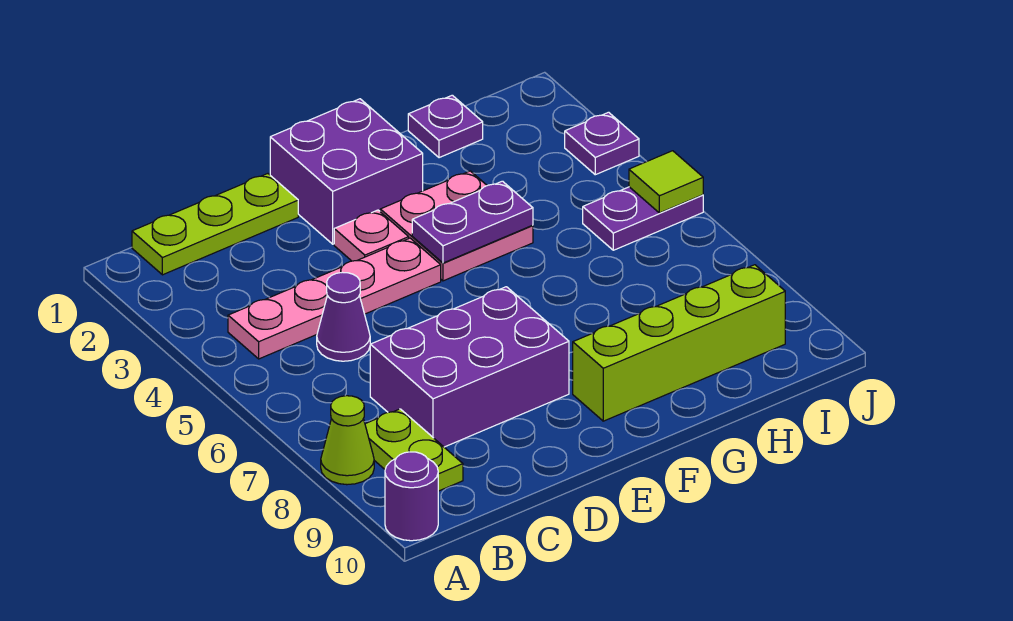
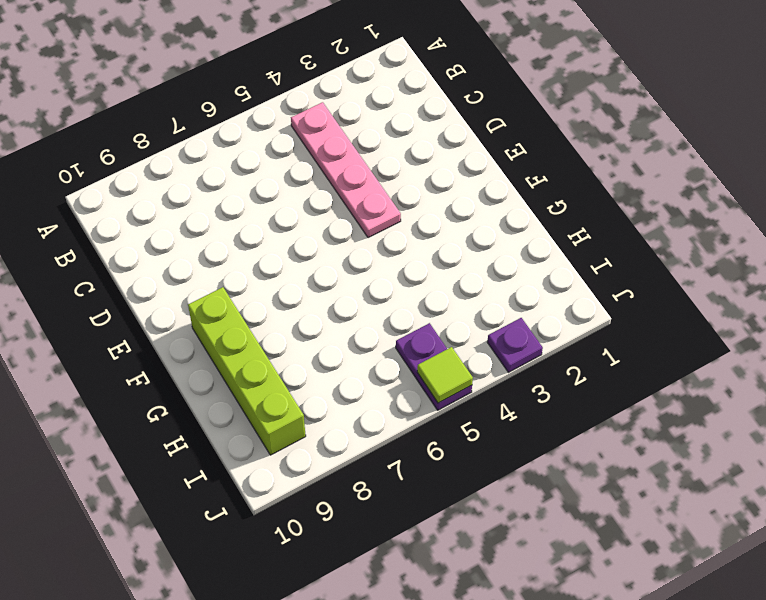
none -> lime cone A8 level 1
none -> purple round brick A10 level 1
none -> lime plate B1:D1 level 1

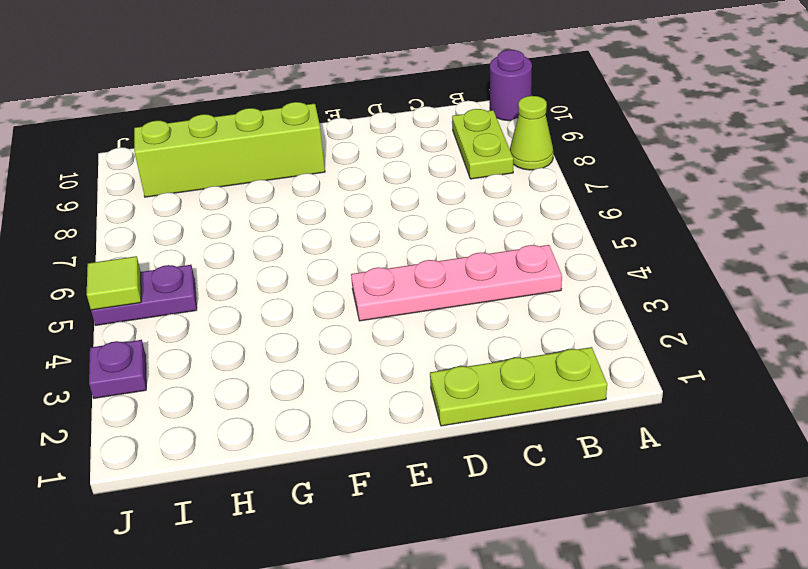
none -> purple cone C5 level 1
none -> purple brick C7:E8 level 1
none -> purple brick E1:F2 level 1

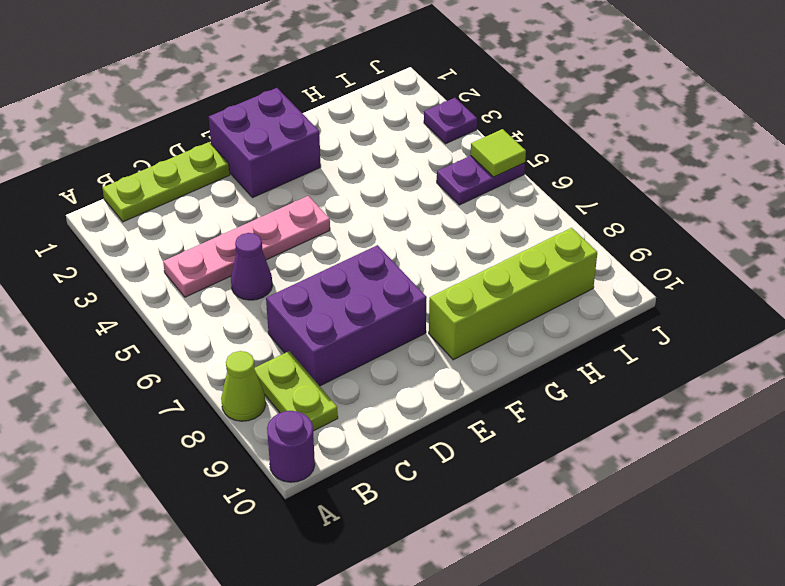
none -> pink plate E3 level 1
none -> pink plate F3:G4 level 1
none -> purple plate H1 level 1

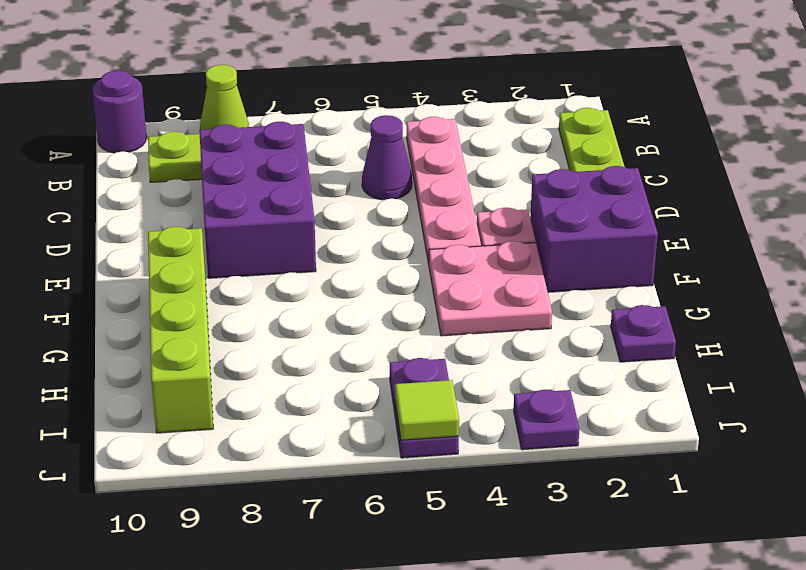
none -> purple plate F4:G4 level 2

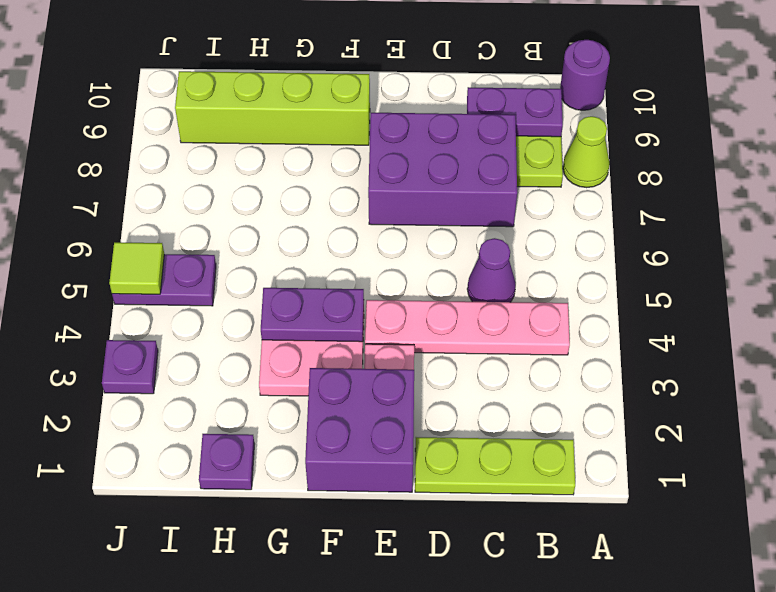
purple plate B9:C9 level 2 -> none

